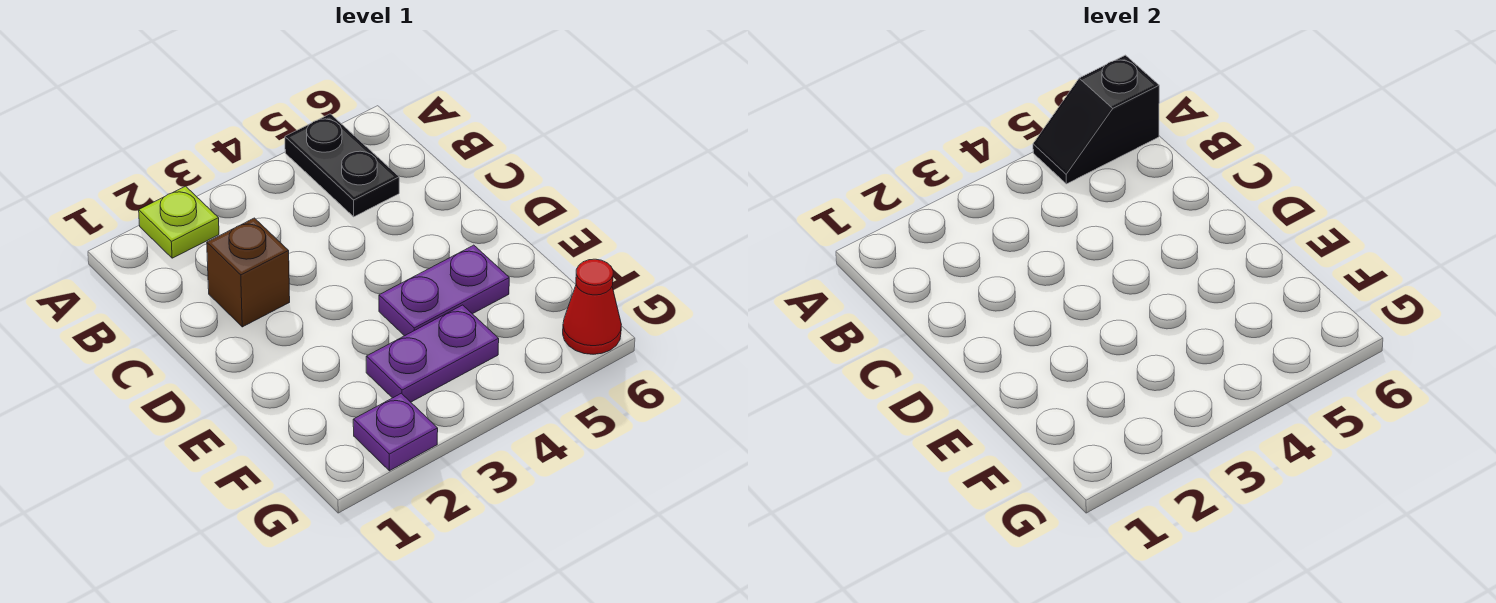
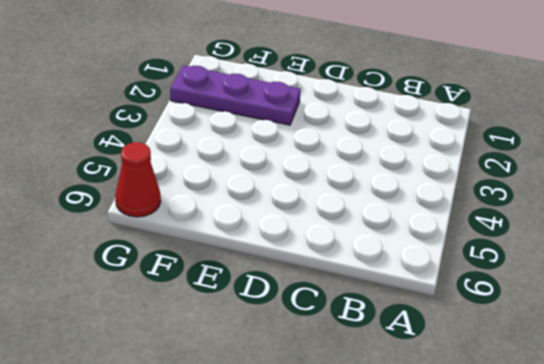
purple plate E2:G2 level 1 -> purple plate G2 level 1
none -> lime plate A2 level 1
none -> black plate A5:B5 level 1

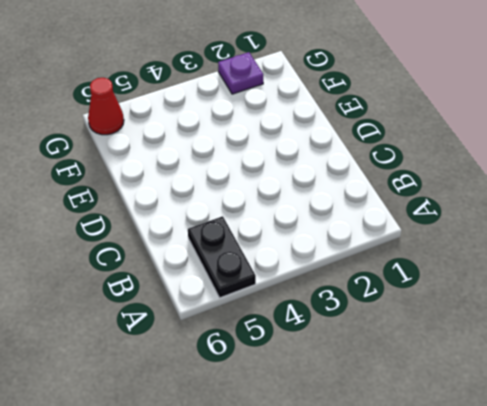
none -> lime plate A2 level 1
none -> brown brick C2 level 1

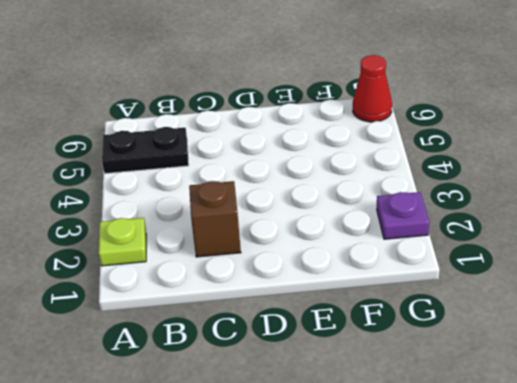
none -> purple plate E4:E5 level 1
none -> purple plate F3:F4 level 1

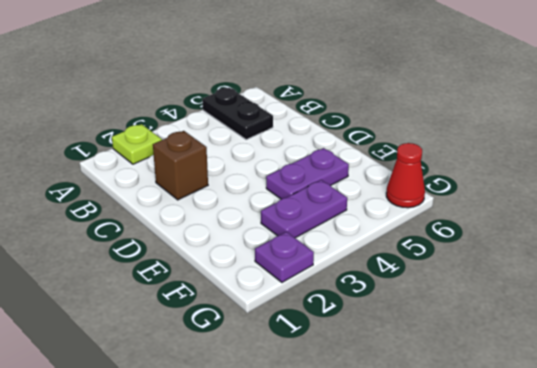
none -> black slope A5:A6 level 2 top 6

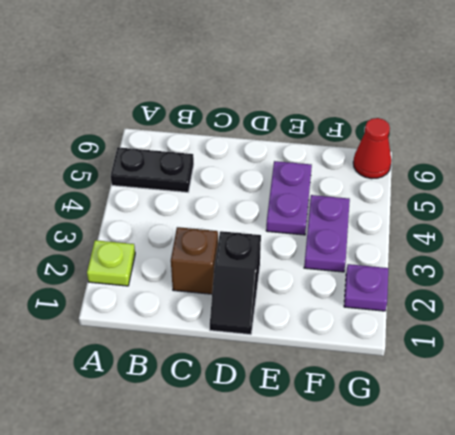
black slope D1:D2 level 1 top 2 -> black slope A5:A6 level 2 top 6

